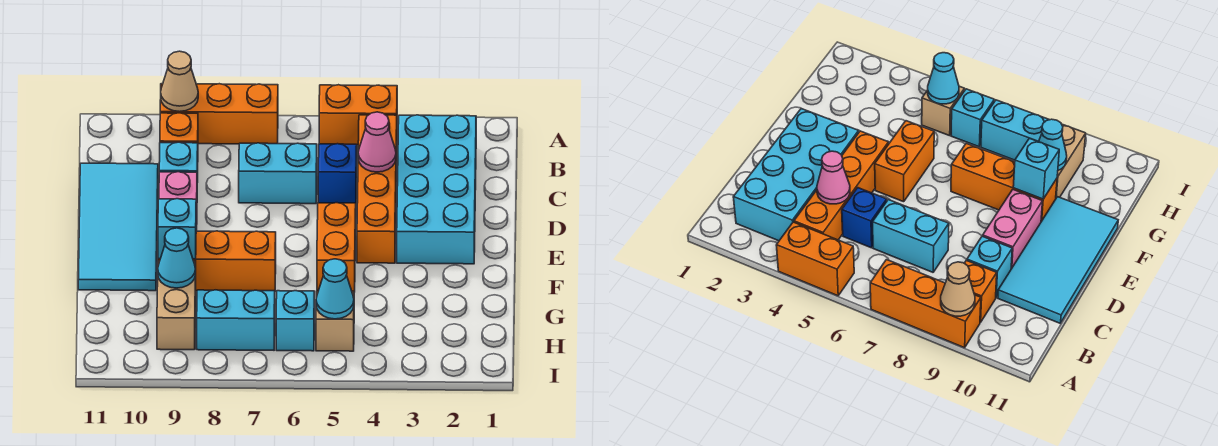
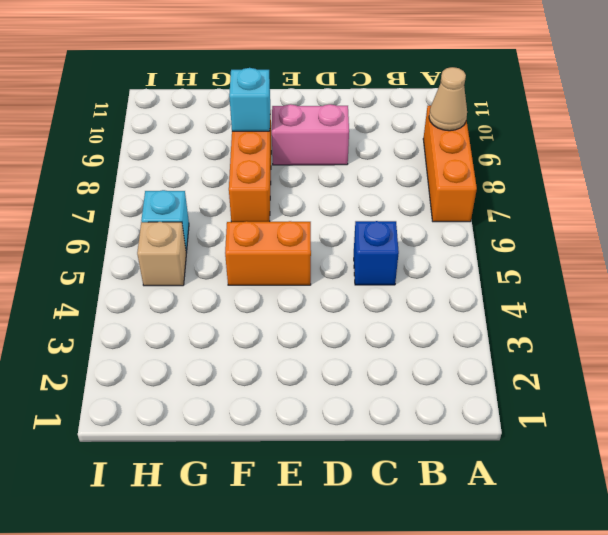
none -> orange brick A4:A5 level 1
none -> cyan brick B2:E3 level 1
none -> orange brick B4:E4 level 1

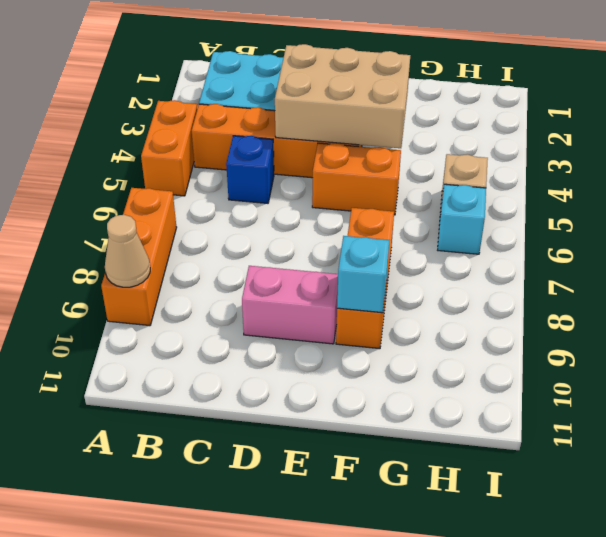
tan brick D3:F4 level 2 -> none
none -> orange brick B9 level 1
none -> cyan brick C6:C7 level 1
none -> cyan brick C9 level 1

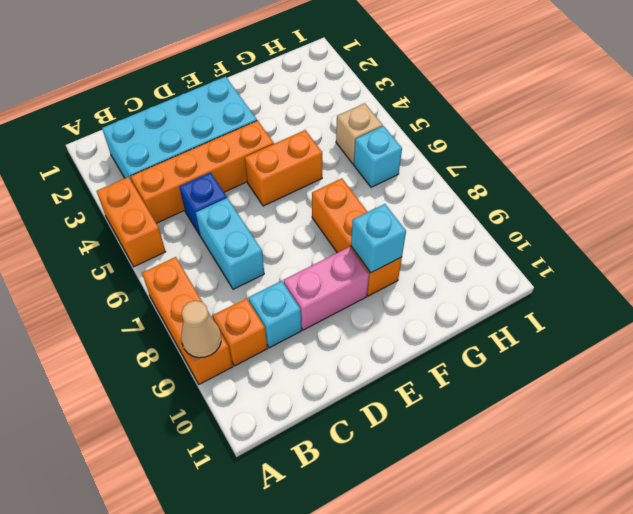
none -> cyan tile C10:F11 level 1
none -> tan brick G9:H9 level 1
none -> cyan brick H7:H8 level 1

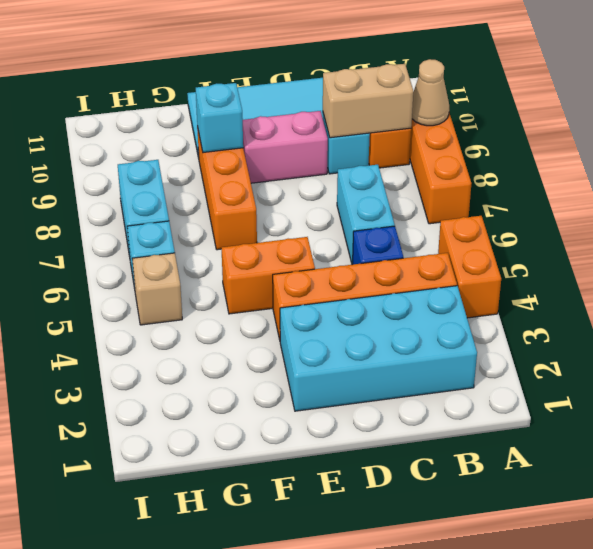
tan brick B9:C9 level 2 -> tan brick G9:H9 level 1
none -> pink cone C4 level 2
none -> cyan cone G9 level 2
none -> cyan cone H5 level 2

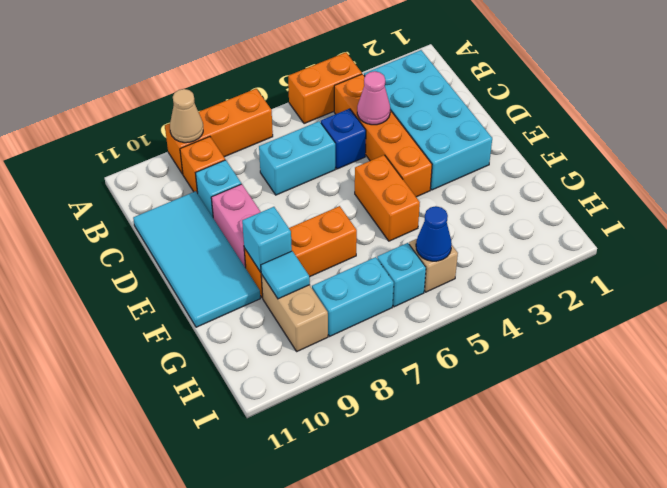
cyan tile G9 level 2 -> cyan cone G9 level 2
blue cone H5 level 2 -> cyan cone H5 level 2

